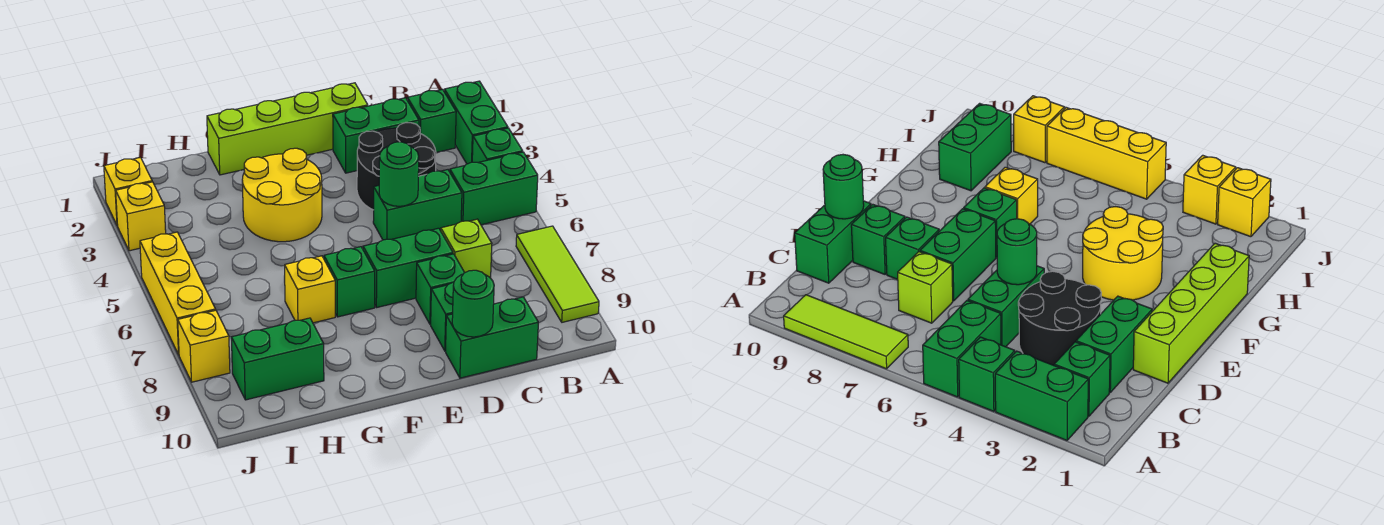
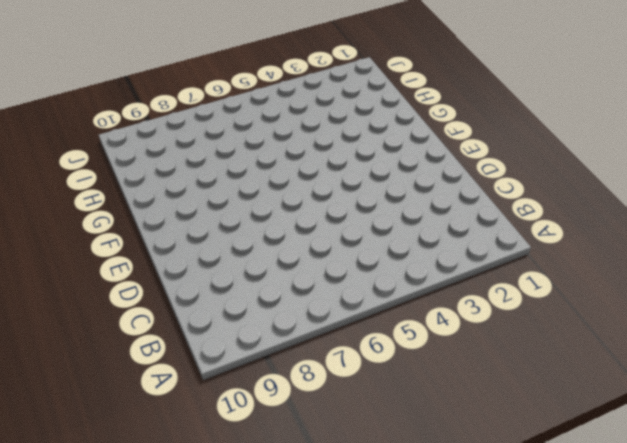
none -> green brick A2:A3 level 1
none -> green brick A4 level 1
none -> green brick A5:B5 level 1

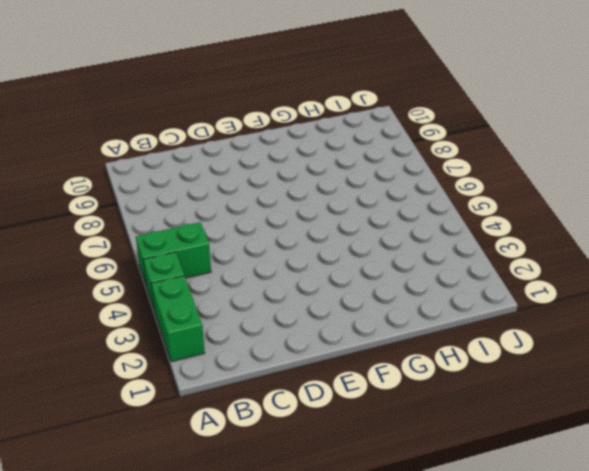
none -> lime tile A7:A9 level 1
none -> green brick B2 level 1
none -> green brick C2:D2 level 1

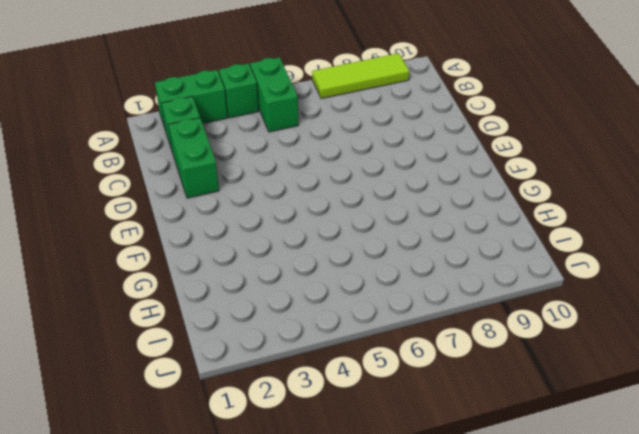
none -> black round brick C3:D4 level 1
none -> green brick C5:D5 level 1
none -> lime brick C7 level 1

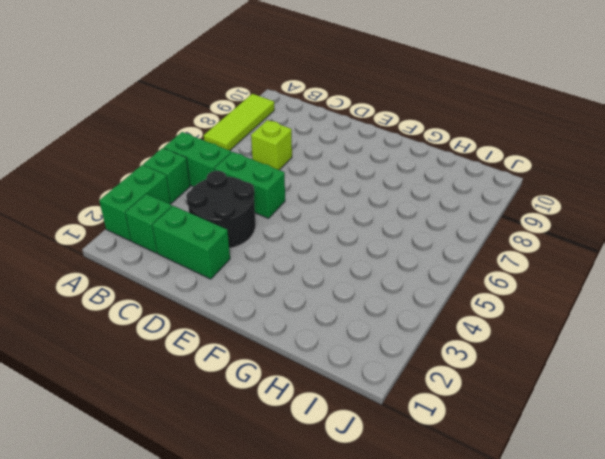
none -> green brick C10:D10 level 1
none -> lime brick D1:G1 level 1
none -> green brick D7:E7 level 1

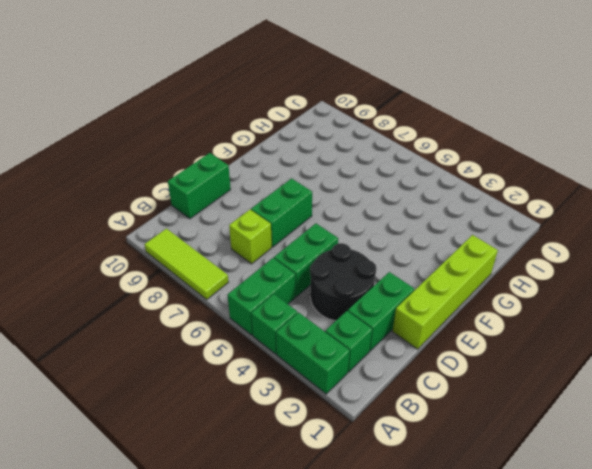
none -> green brick D8 level 1
none -> green brick D9 level 1
none -> yellow round brick F3:G4 level 1

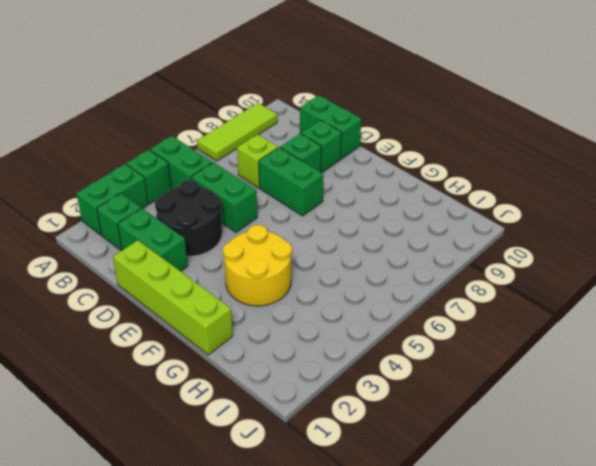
none -> green brick F7 level 1
none -> yellow brick G7 level 1
none -> green brick H9:I9 level 1

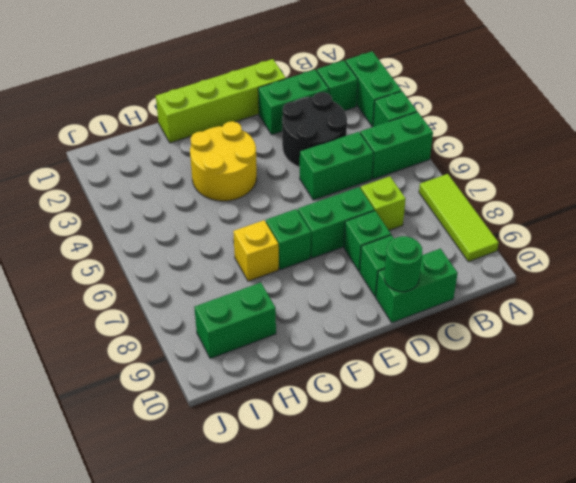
none -> yellow brick J2 level 1
none -> yellow brick J3 level 1
none -> yellow brick J5:J7 level 1

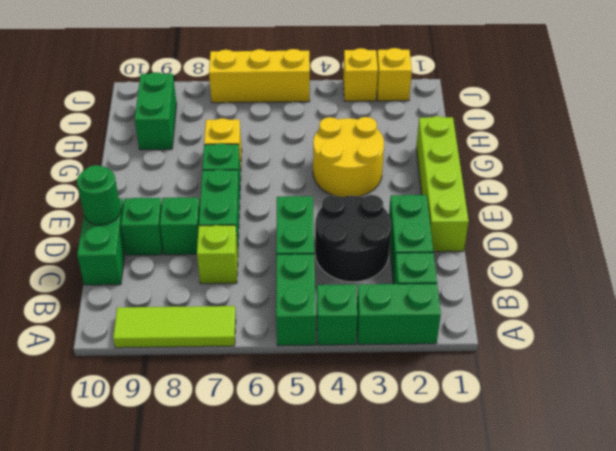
none -> yellow brick J8 level 1
none -> green round brick D5 level 2

